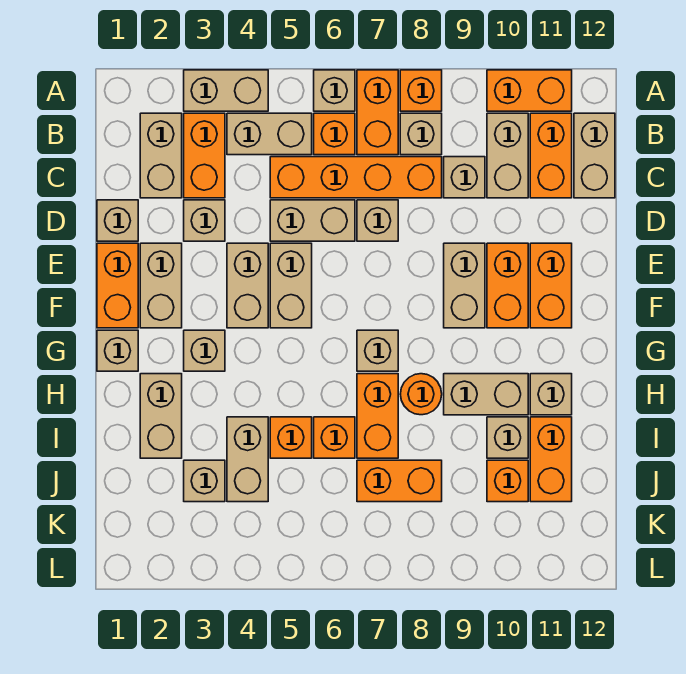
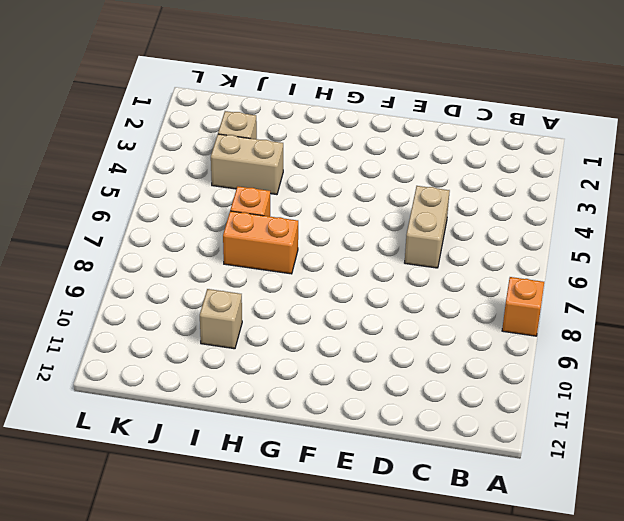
none -> tan brick A3:A4 level 1
none -> tan brick A6 level 1
none -> orange brick A7:B7 level 1
none -> orange brick A10:A11 level 1

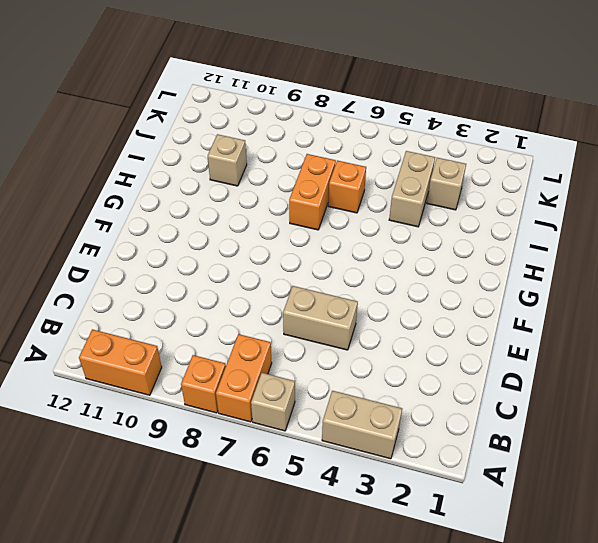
none -> tan brick B2:C2 level 1
none -> orange brick B3:C3 level 1
none -> tan brick B4:B5 level 1
none -> orange brick B6 level 1

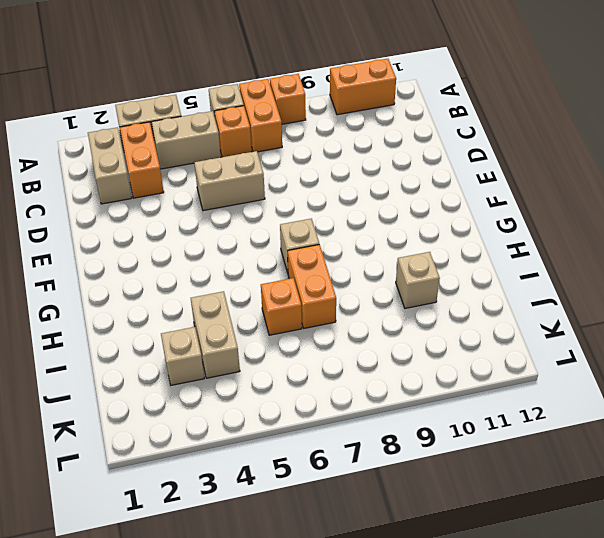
none -> tan brick B8 level 1
none -> tan brick B10:C10 level 1
none -> orange brick B11:C11 level 1
none -> tan brick B12:C12 level 1

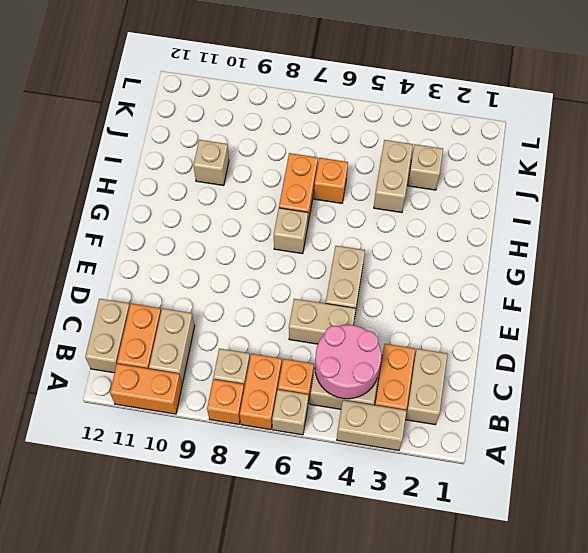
pink round brick B4:C5 level 2 -> none
none -> orange brick C5:C8 level 1
none -> tan brick C9 level 1
none -> tan brick D1 level 1
none -> tan brick D3 level 1

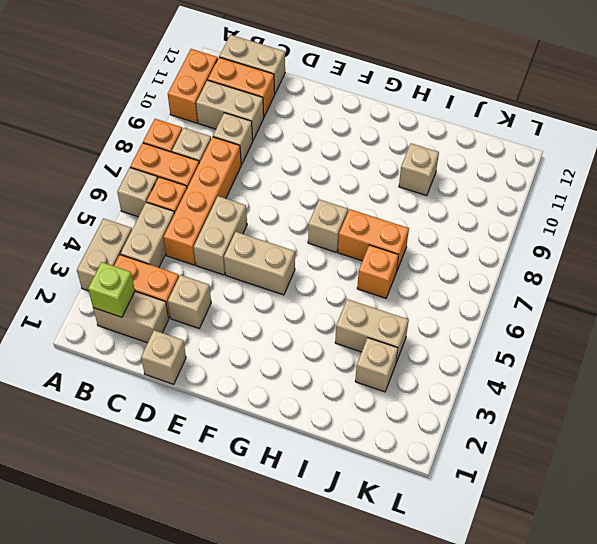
lime brick B2 level 2 -> none
none -> tan brick D7 level 1
none -> orange brick E1:F1 level 1
none -> tan brick E2:F2 level 1
none -> tan brick E4:F4 level 1

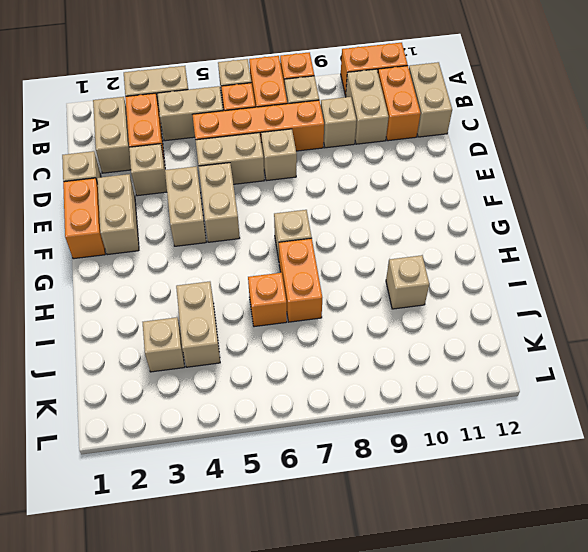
none -> tan brick E9:F9 level 1
none -> orange brick E10:F10 level 1
none -> orange brick E11:F11 level 1
none -> tan brick G1 level 1

